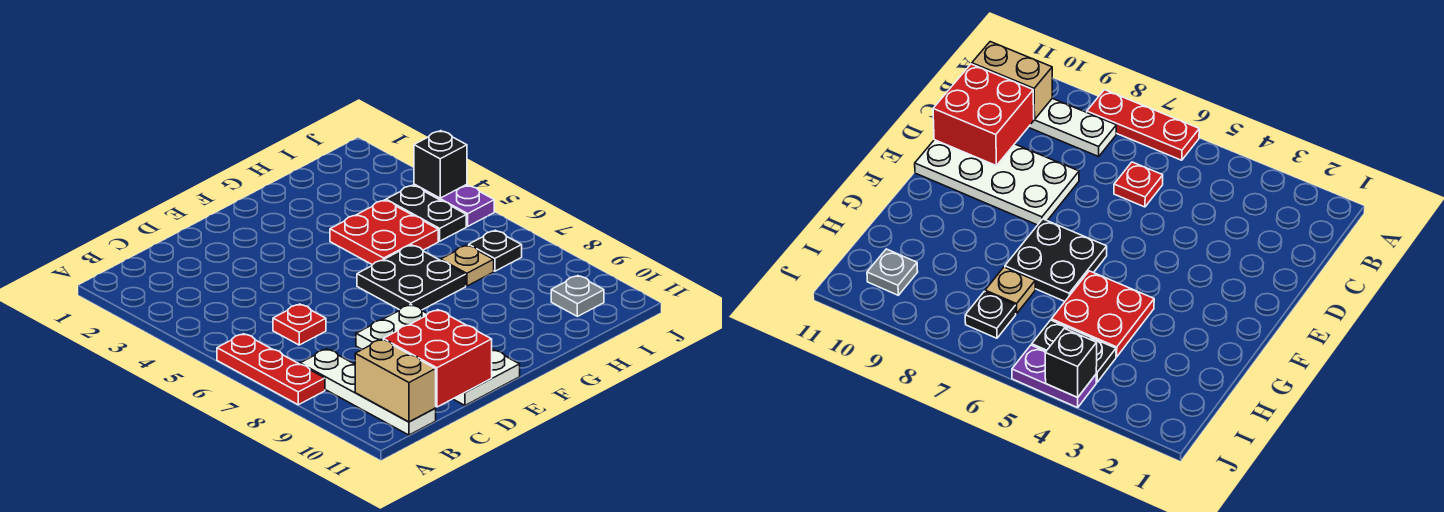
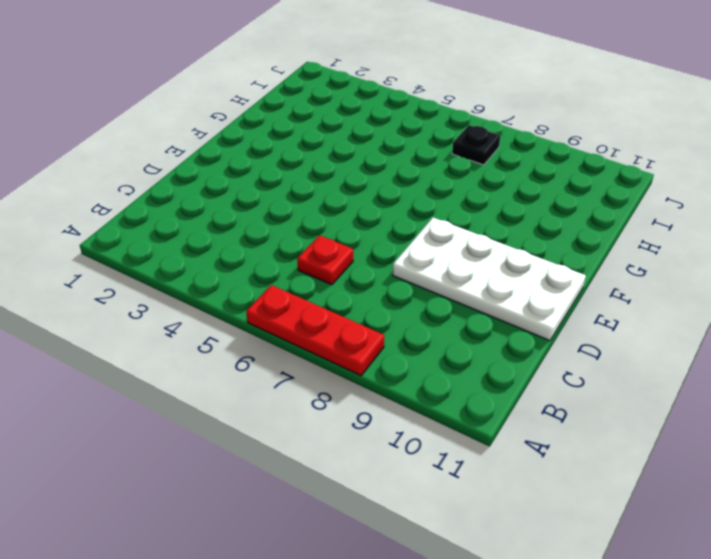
none -> white plate B8:B11 level 1
none -> black plate F6:G7 level 1
none -> red plate G4:H5 level 1

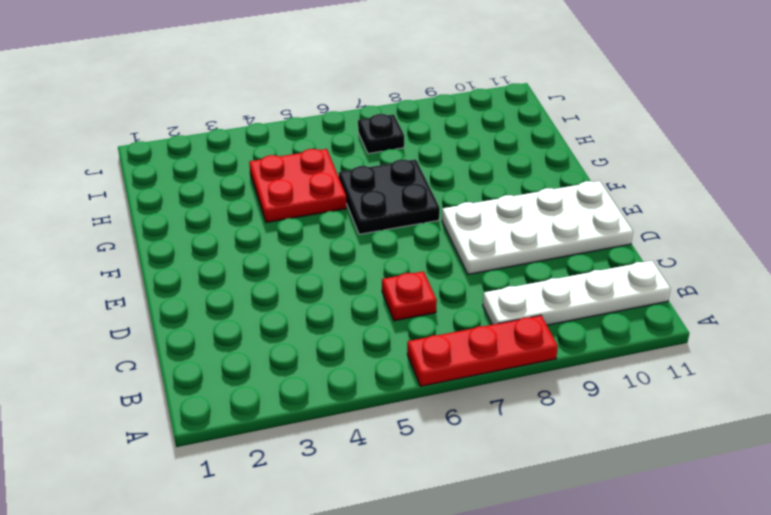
none -> tan plate H7 level 1
none -> black plate I4:I5 level 1
none -> grey plate I10 level 1

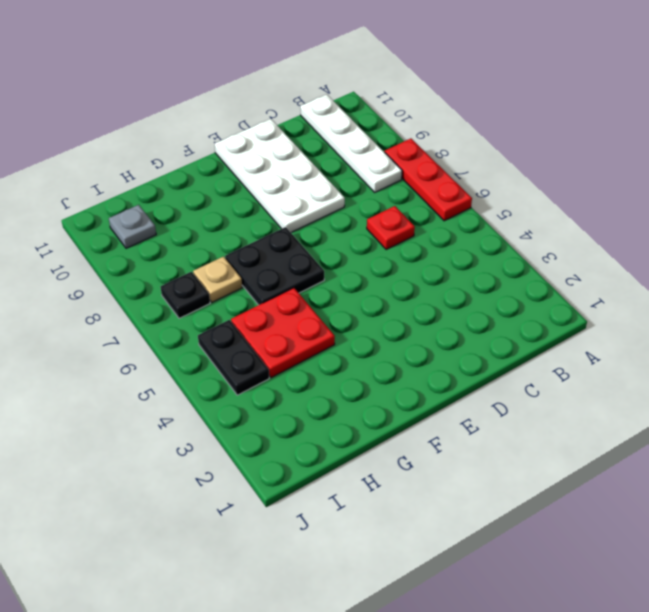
none -> purple plate J4:J5 level 1
none -> tan brick B10:B11 level 2
none -> red brick C10:D11 level 2

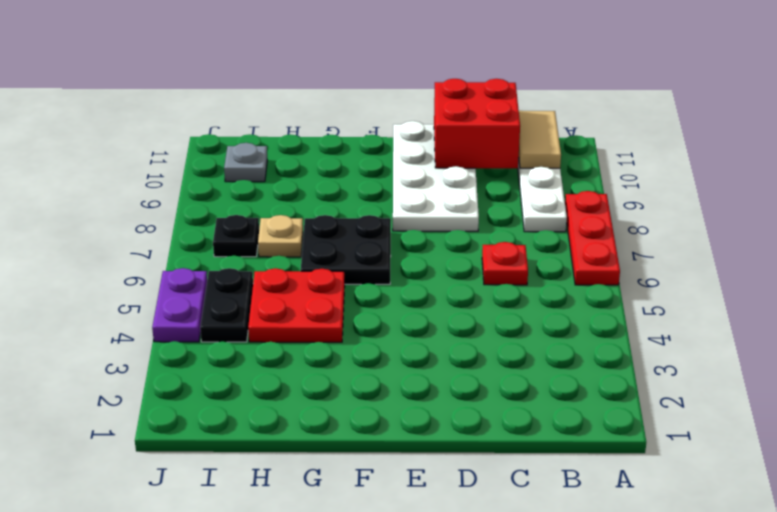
tan tile B10:B11 level 2 -> tan brick B10:B11 level 2
none -> black brick J4 level 2

